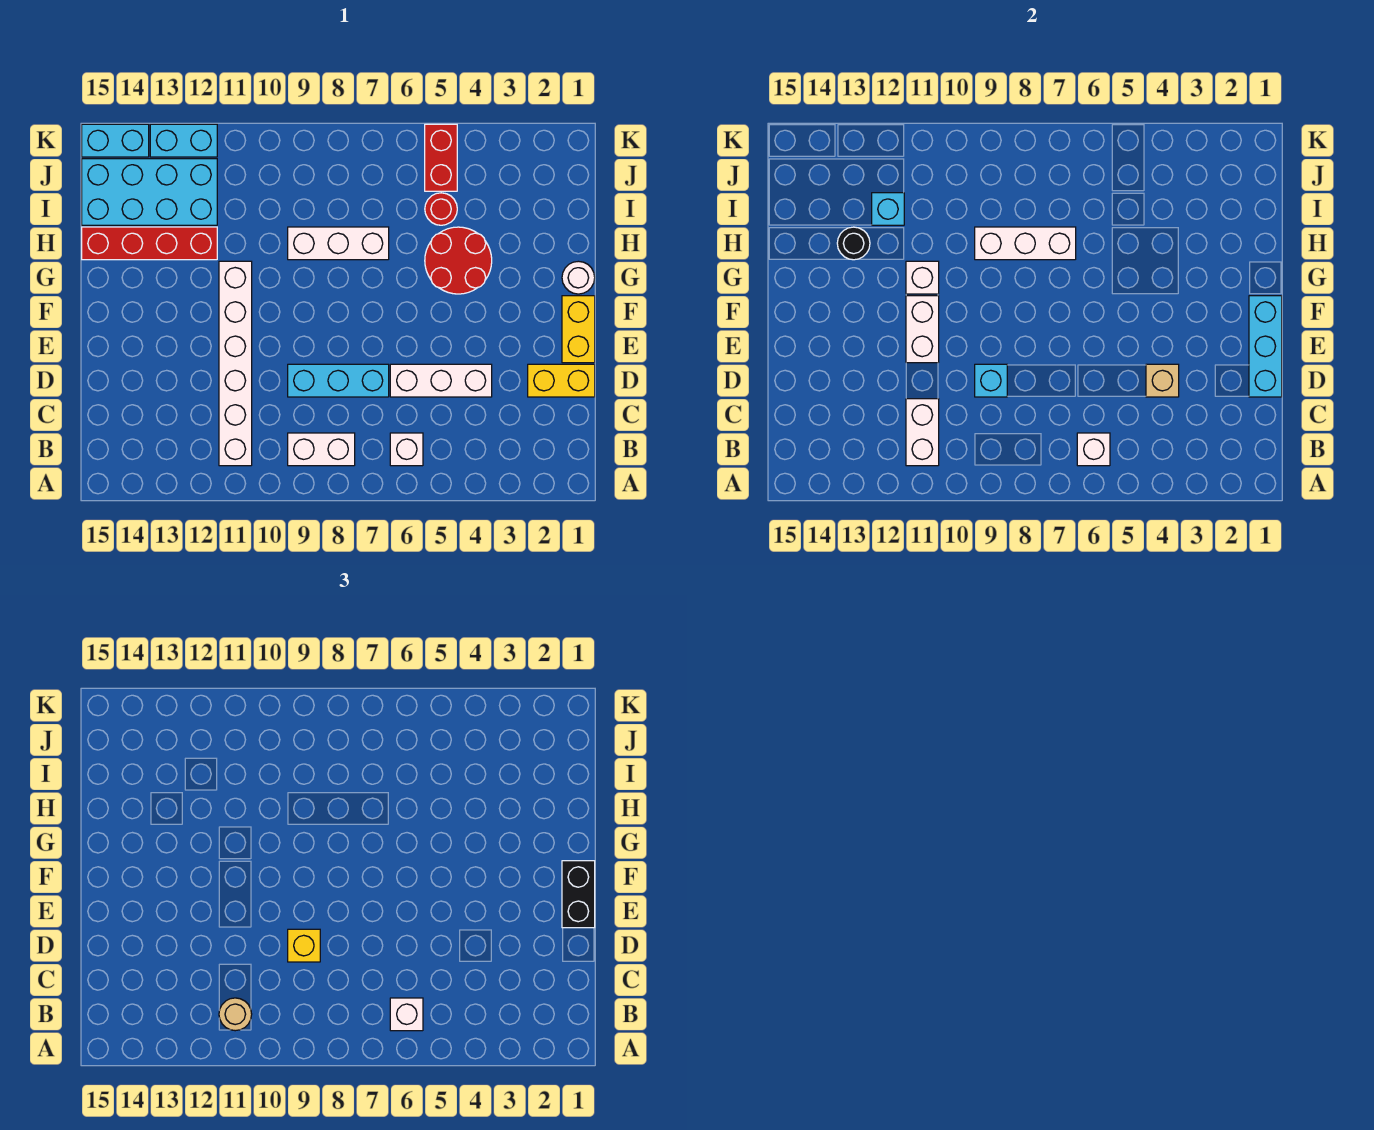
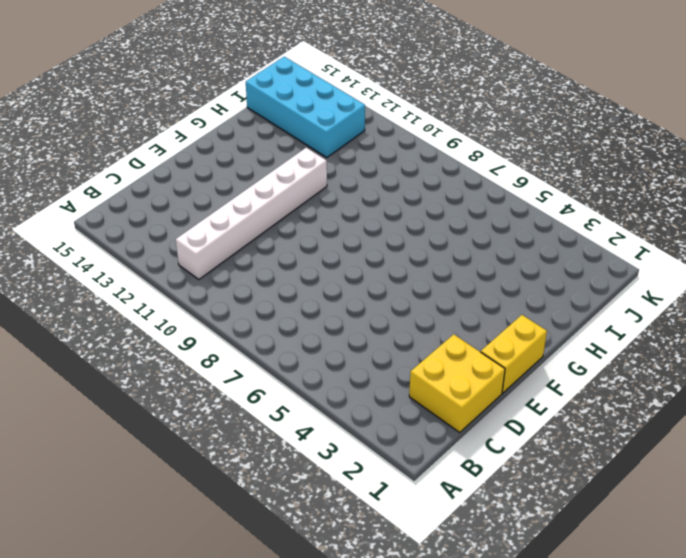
yellow brick C1:D2 level 1 -> yellow brick D1:D2 level 1
none -> white brick B6 level 1
none -> white brick B8:B9 level 1
none -> white brick D4:D6 level 1
none -> cyan brick D7:D9 level 1

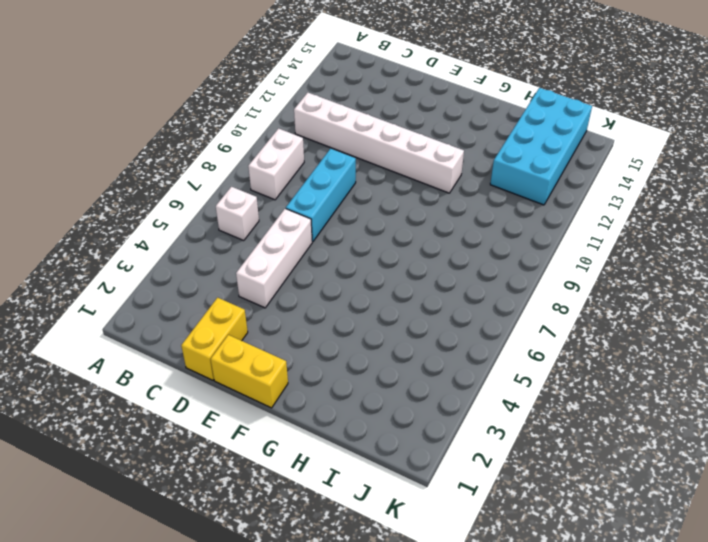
none -> white round brick G1 level 1
none -> red round brick G4:H5 level 1
none -> white brick H7:H9 level 1
none -> red brick H12:H15 level 1

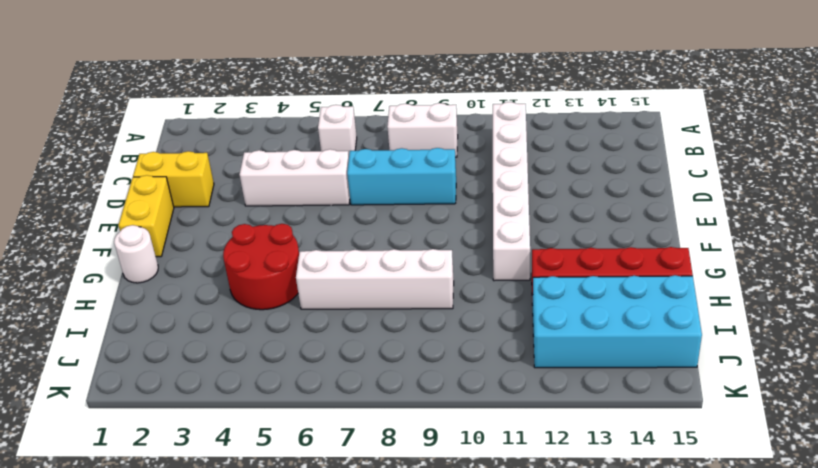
white brick H6:H9 level 1 -> white brick H7:H9 level 1
none -> red round brick I5 level 1
none -> red brick J5:K5 level 1
none -> cyan brick K12:K13 level 1
none -> cyan brick K14:K15 level 1

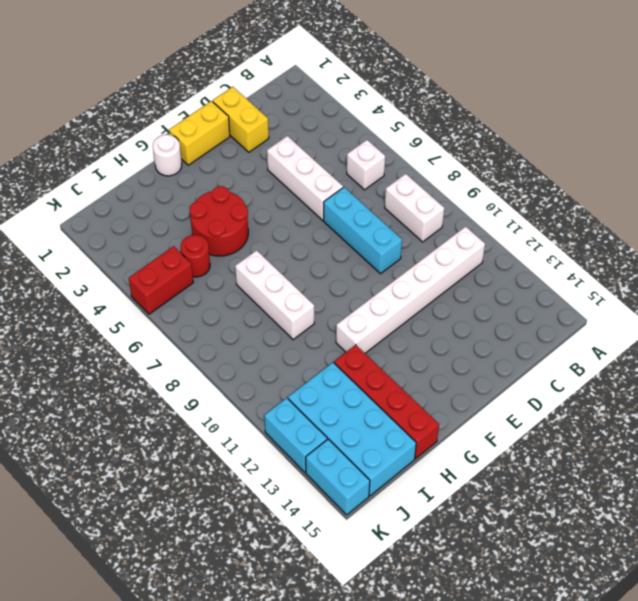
none -> white brick B6 level 2
none -> white brick B11:C11 level 2
none -> cyan brick D1:F1 level 2
none -> tan brick D4 level 2

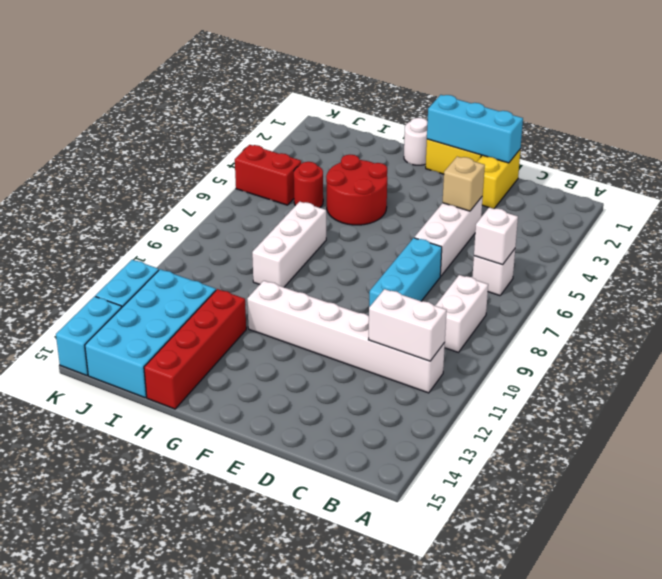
none -> cyan brick D9 level 2
none -> white brick E11:F11 level 2
none -> white brick G11 level 2
none -> white brick H7:H9 level 2

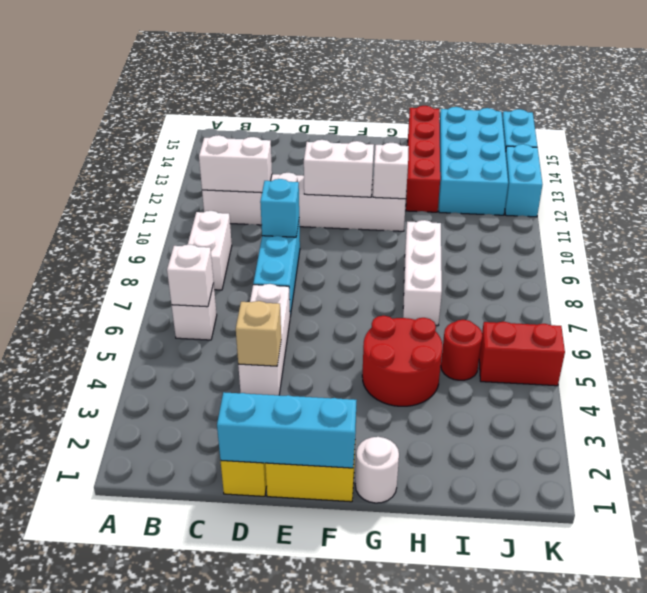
none -> white brick H7:H9 level 2
none -> black round brick H13 level 2
none -> cyan brick I12 level 2
none -> white brick B6 level 3

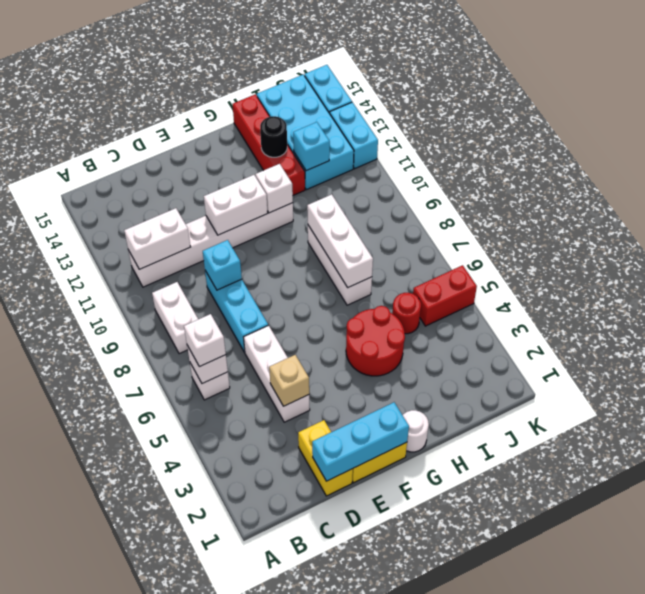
none -> tan round brick B11 level 3
none -> yellow brick D9 level 3
none -> black brick E1:F1 level 3

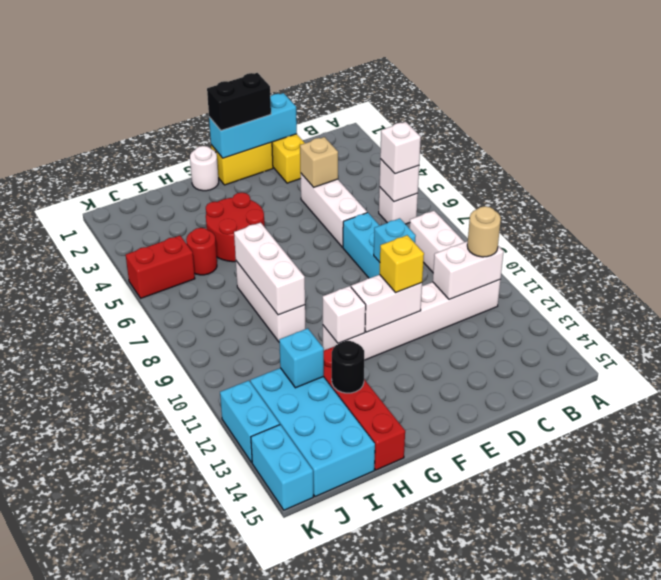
yellow brick E11 level 3 -> yellow brick D9 level 3

